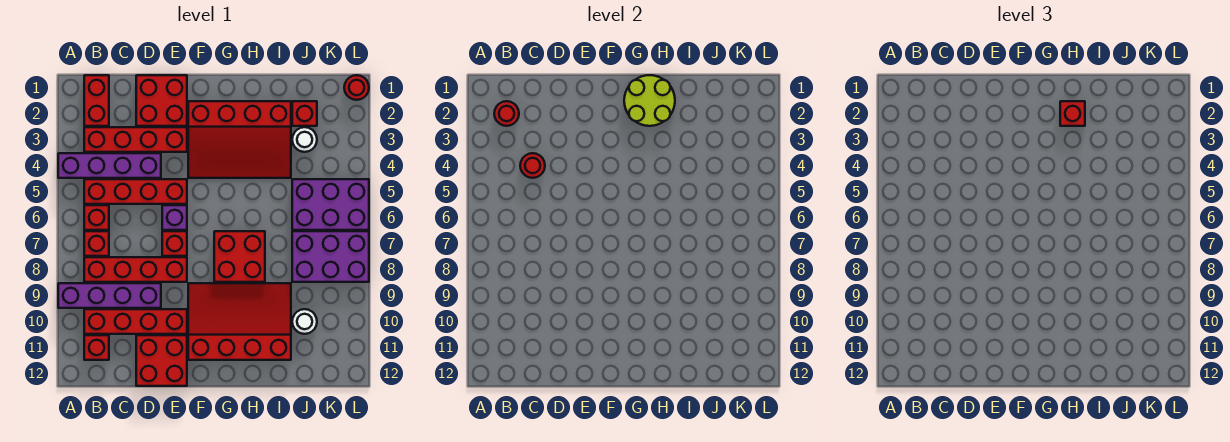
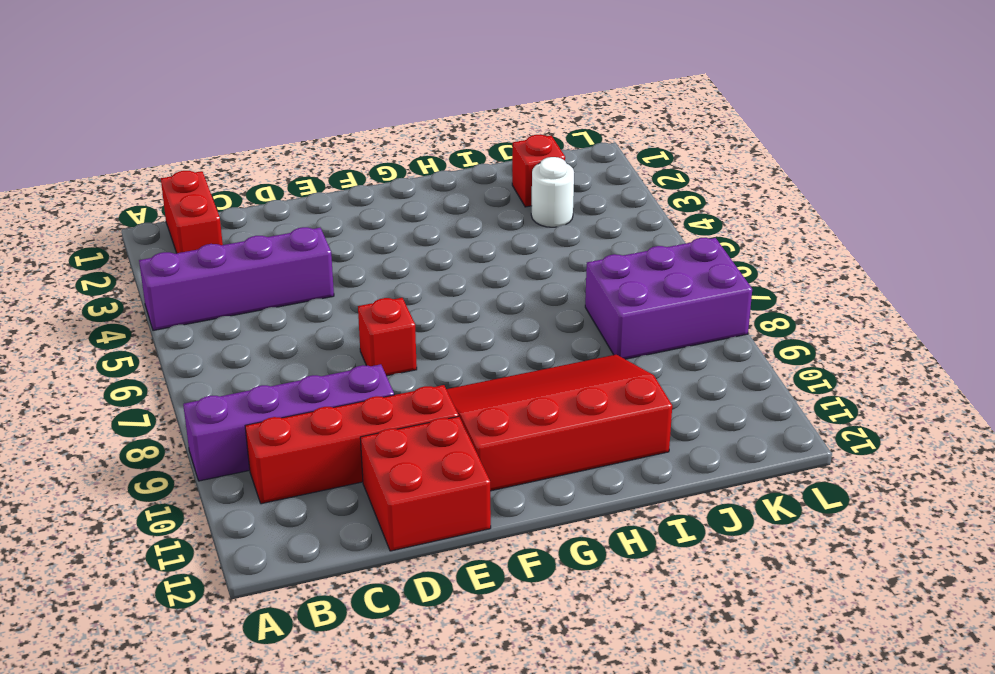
none -> red brick B3:E3 level 1
none -> red brick B5:E5 level 1
none -> red brick B6 level 1

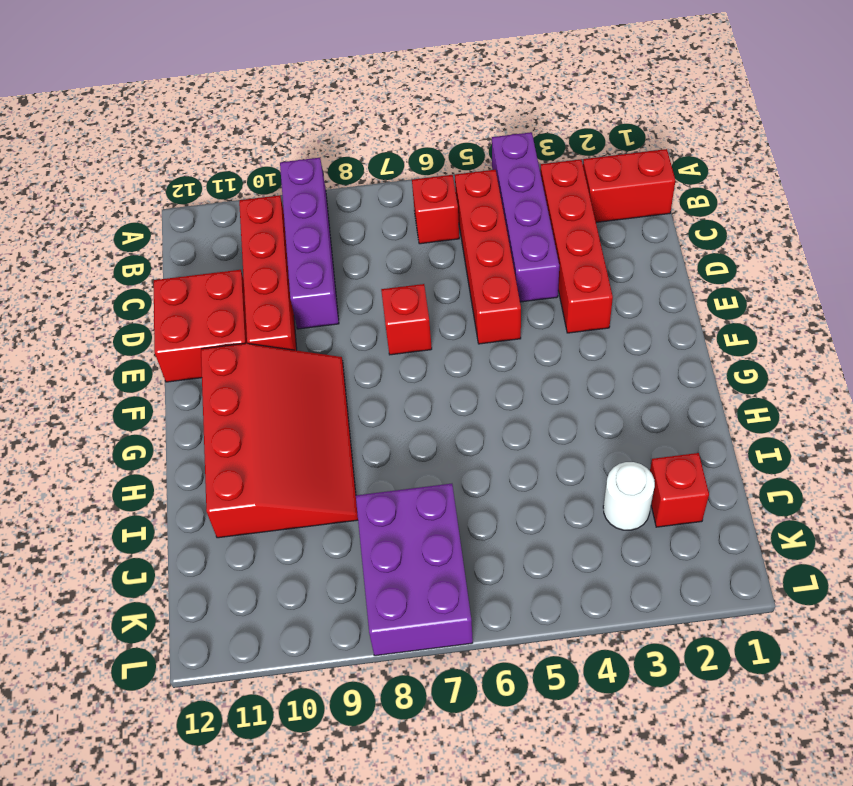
none -> red brick B7 level 1
none -> red brick B8:E8 level 1
none -> red brick B11 level 1

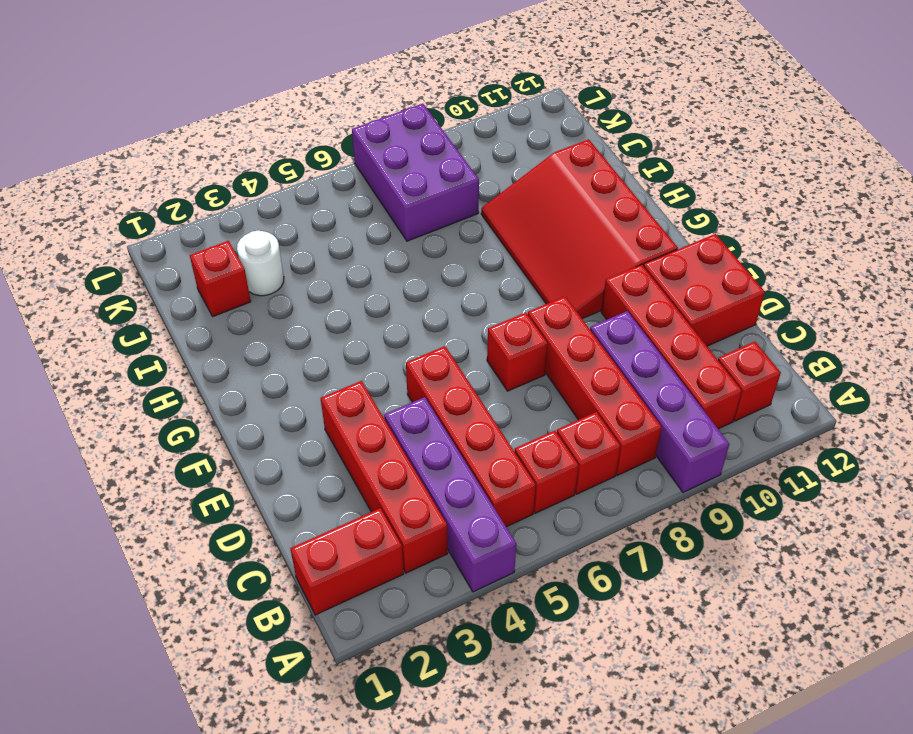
none -> red brick D1:E2 level 1
none -> purple brick E6 level 1
none -> red slope F2:I4 level 1 top 2

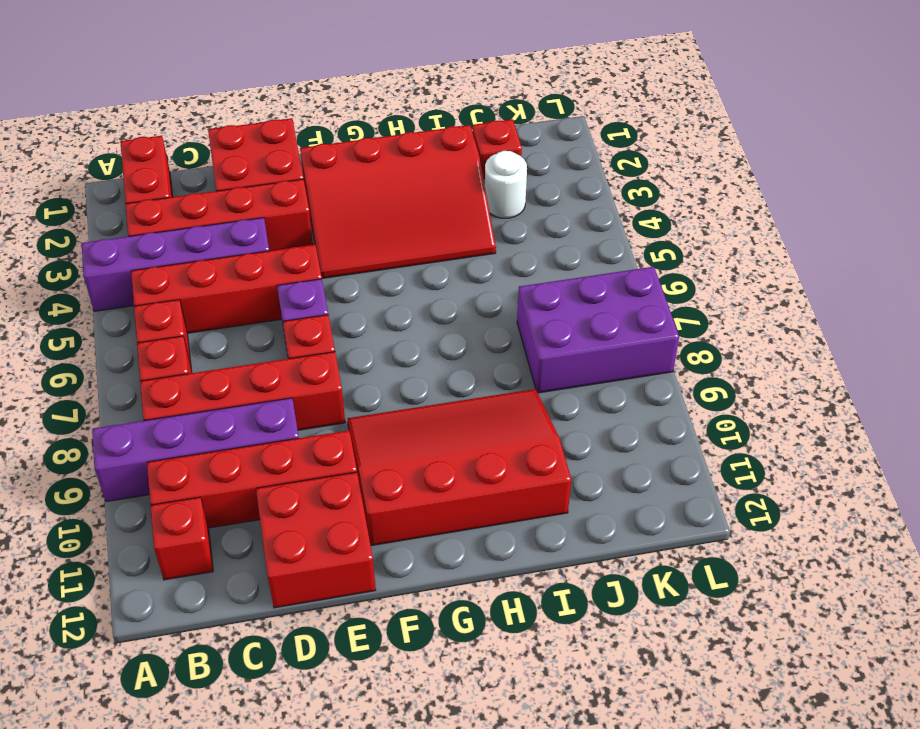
none -> red brick G7:H8 level 1
none -> purple brick J5:L6 level 1
none -> white round brick J10 level 1

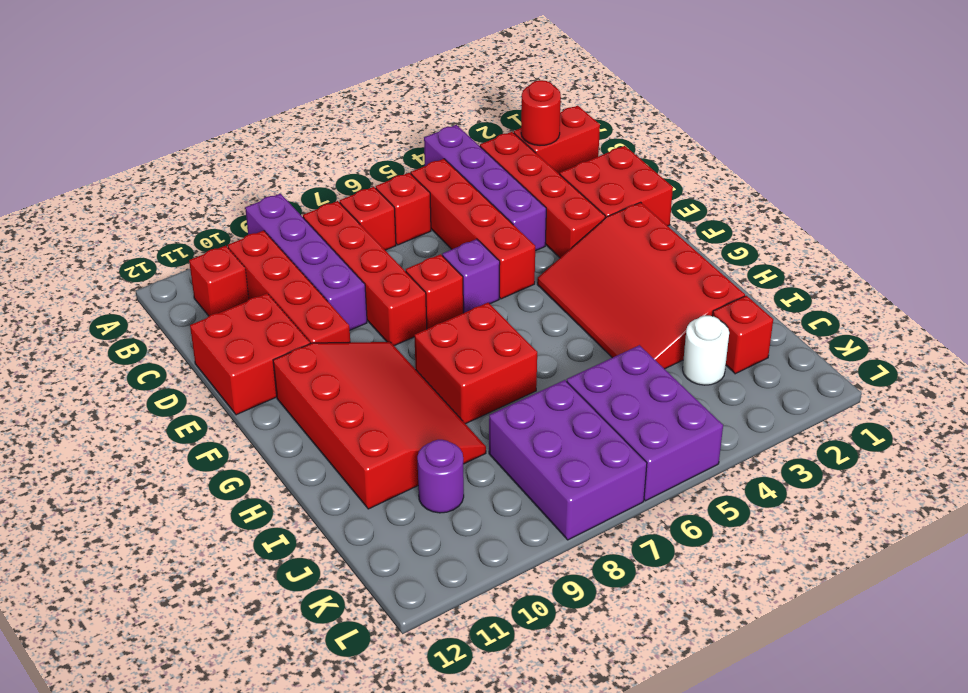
purple round brick J10 level 1 -> white round brick J10 level 1
none -> red round brick L1 level 1
none -> red round brick C4 level 2
none -> lime round brick G1:H2 level 2

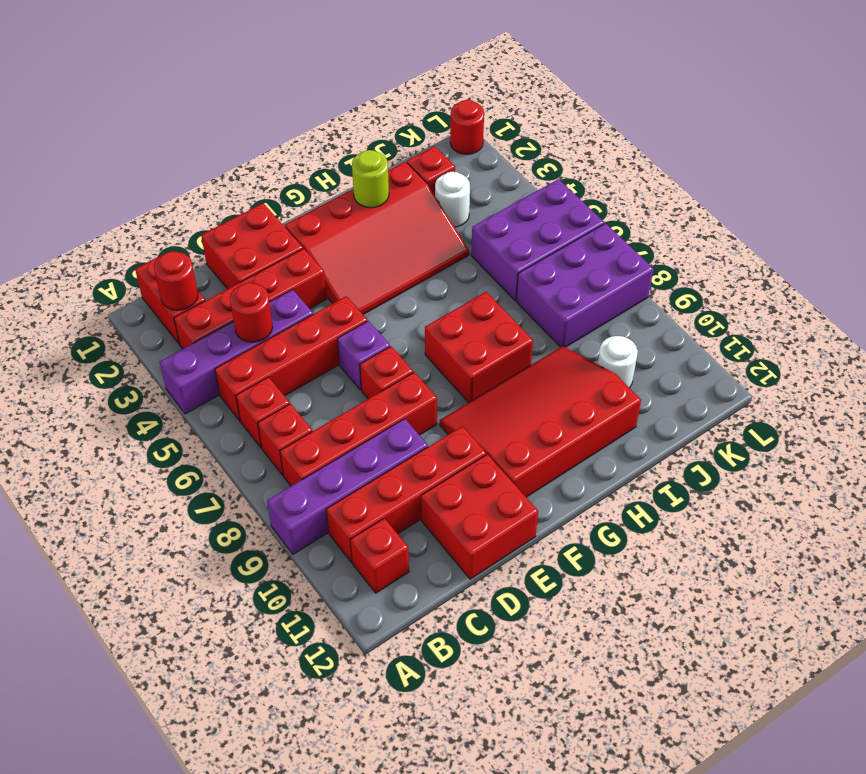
lime round brick H2 level 2 -> lime round brick G1:H2 level 2
none -> red brick H2 level 3

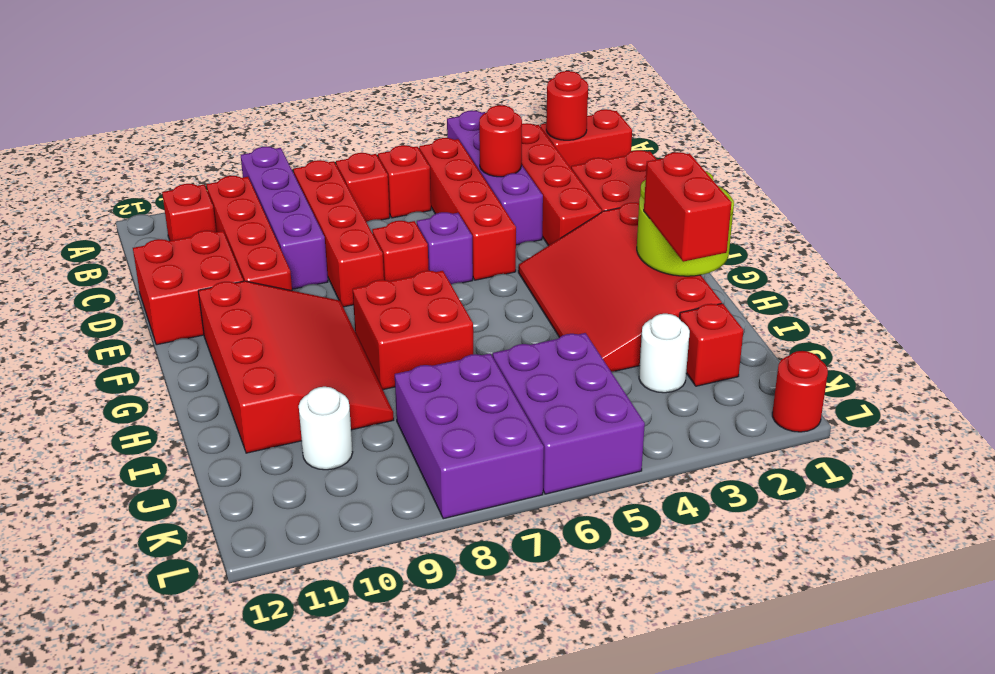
red brick H2:I2 level 3 -> red brick H2 level 3

